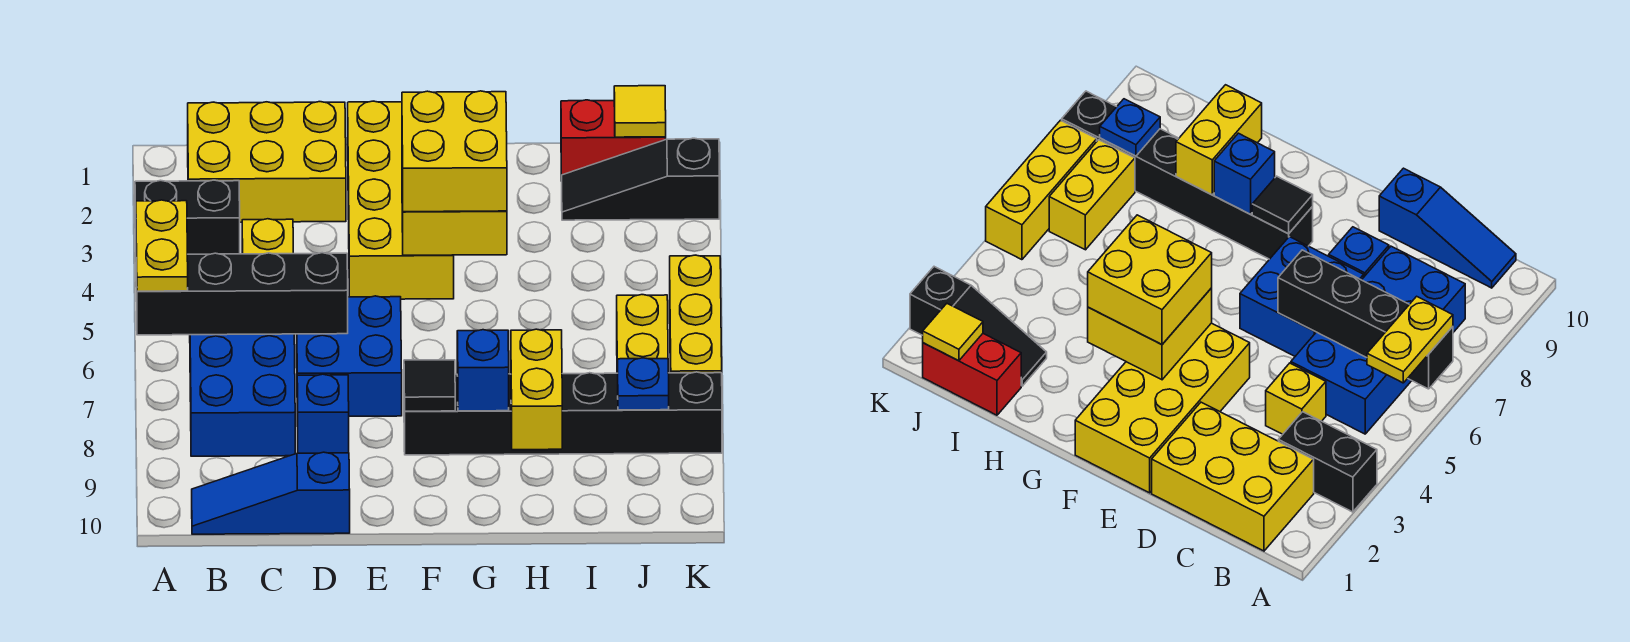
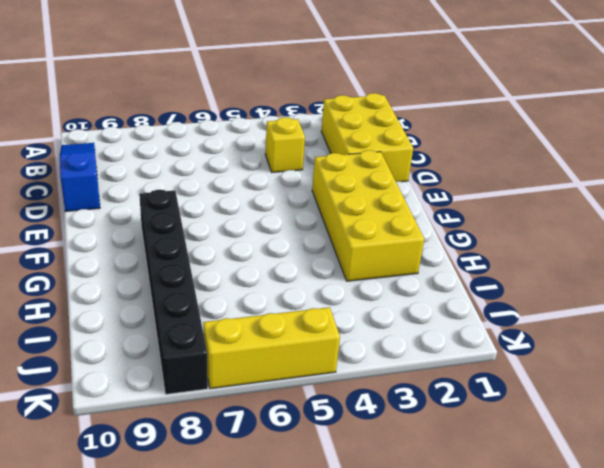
yellow brick E2:H3 level 1 -> yellow brick E1:F4 level 1
none -> black brick A3:B3 level 1
none -> blue brick B5:C8 level 1
none -> blue brick D6:E7 level 1

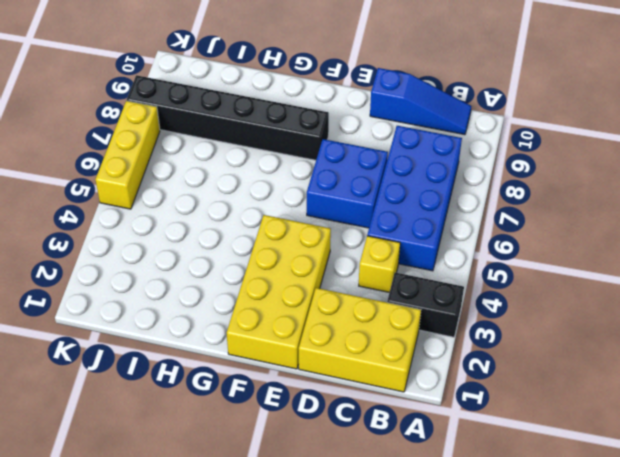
none -> blue brick D8 level 1
none -> red brick I1:J1 level 1
none -> black slope I2:K2 level 1 top K

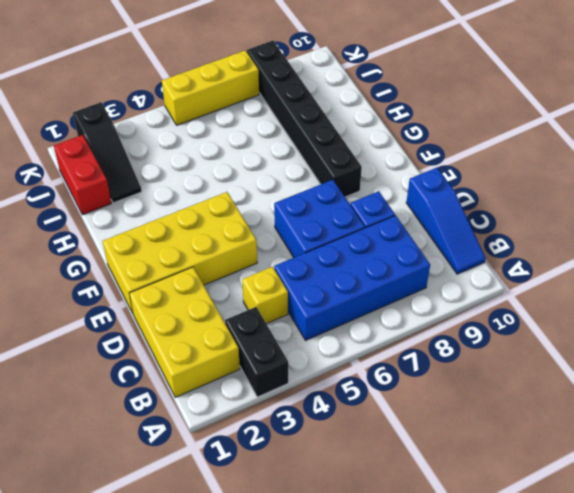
none -> yellow brick J6:J7 level 1
none -> black brick A6:D6 level 2
none -> yellow brick F3:G4 level 2

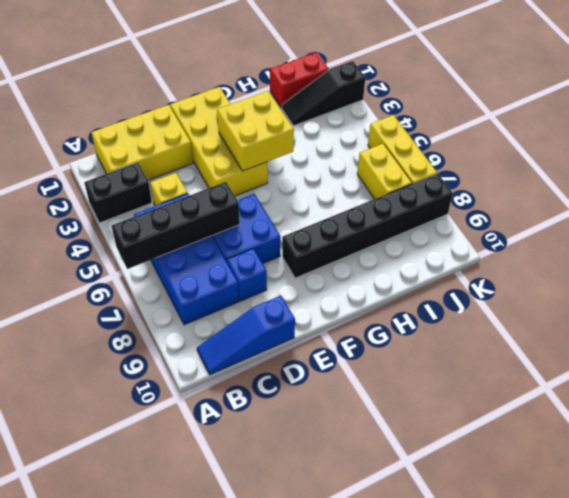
none -> black tile F8 level 2
none -> blue brick G8 level 2
none -> yellow brick H8:H9 level 2

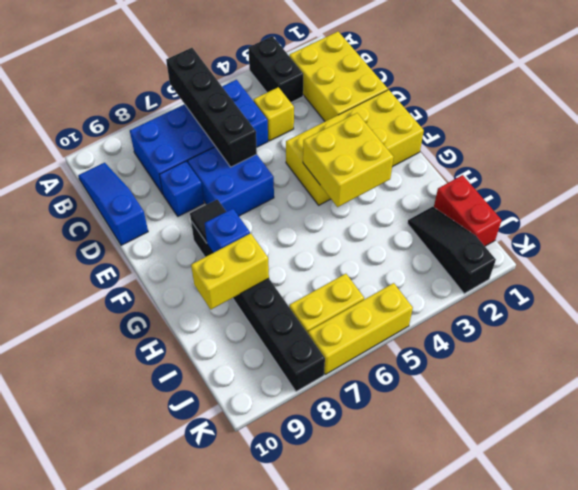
none -> yellow tile J1 level 2
none -> blue plate J8 level 2
none -> yellow plate A5:A6 level 3

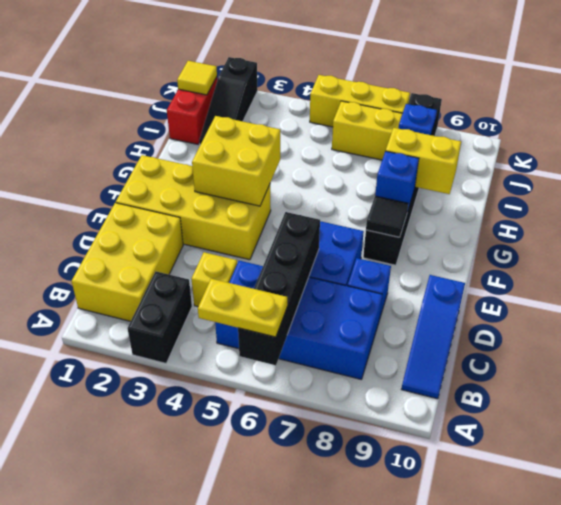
none -> yellow brick F3:G4 level 3

